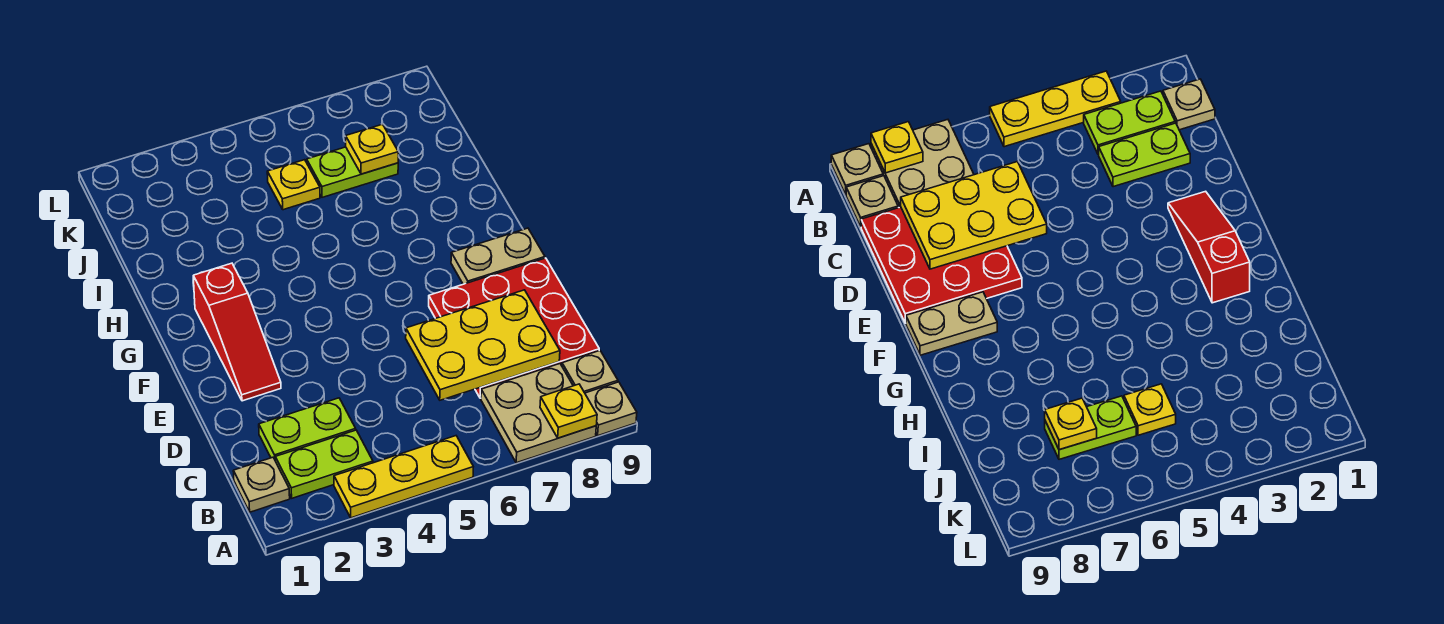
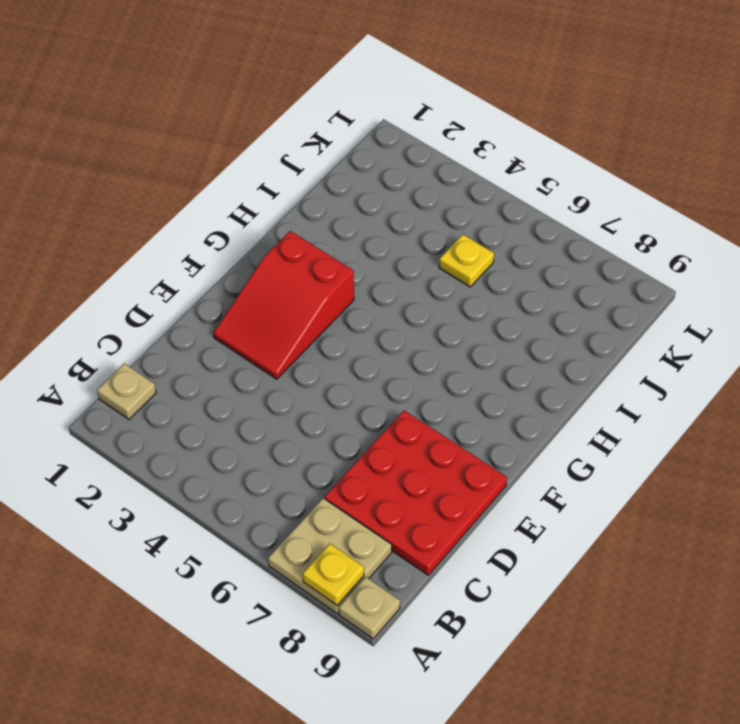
red slope E2:G3 level 1 top G -> red slope E2:G2 level 1 top G
none -> yellow plate A3:A5 level 1
none -> lime plate B2:B3 level 1
none -> tan plate B9 level 1

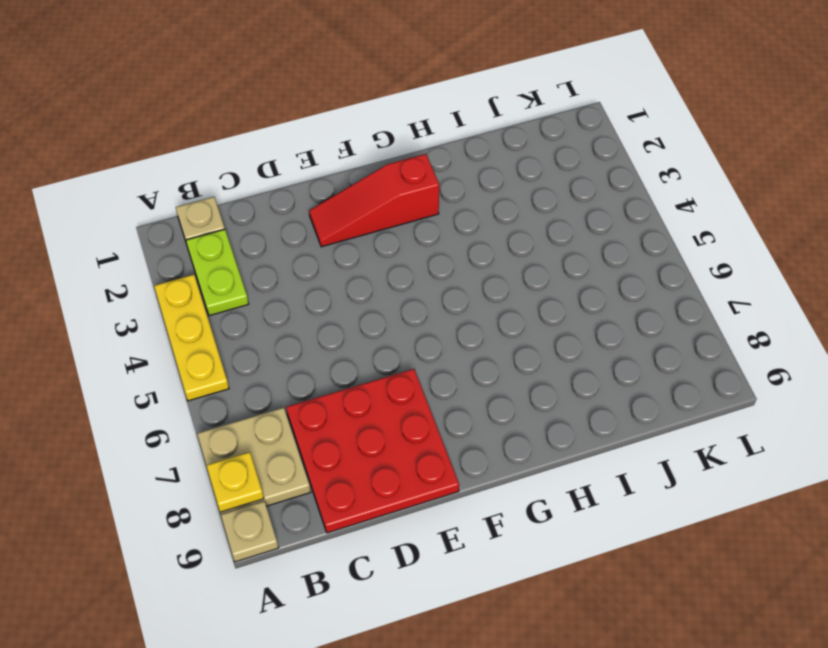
none -> tan plate B9 level 1
none -> lime plate C2:C3 level 1
none -> tan plate F8:F9 level 1

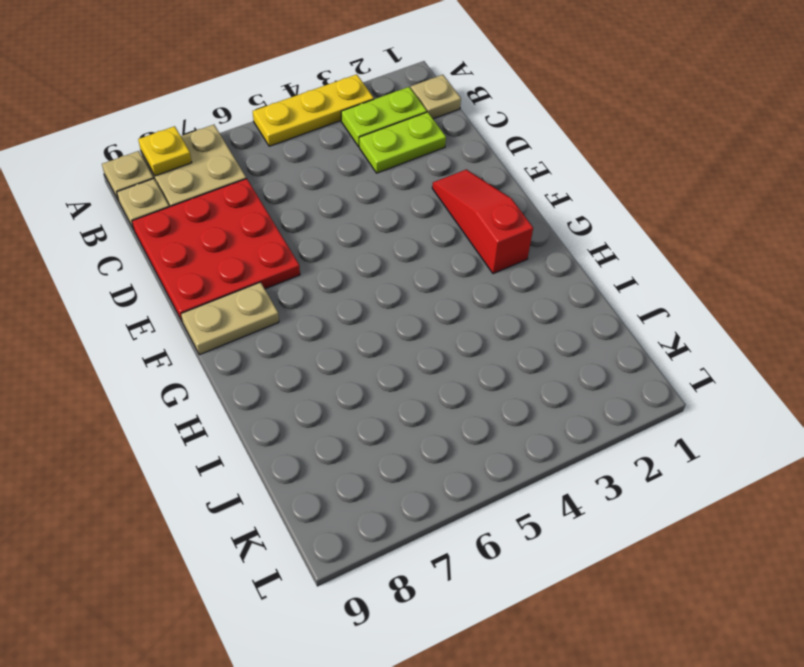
none -> yellow plate J5 level 1
none -> lime plate J6:J7 level 1
none -> yellow plate C6:D8 level 2

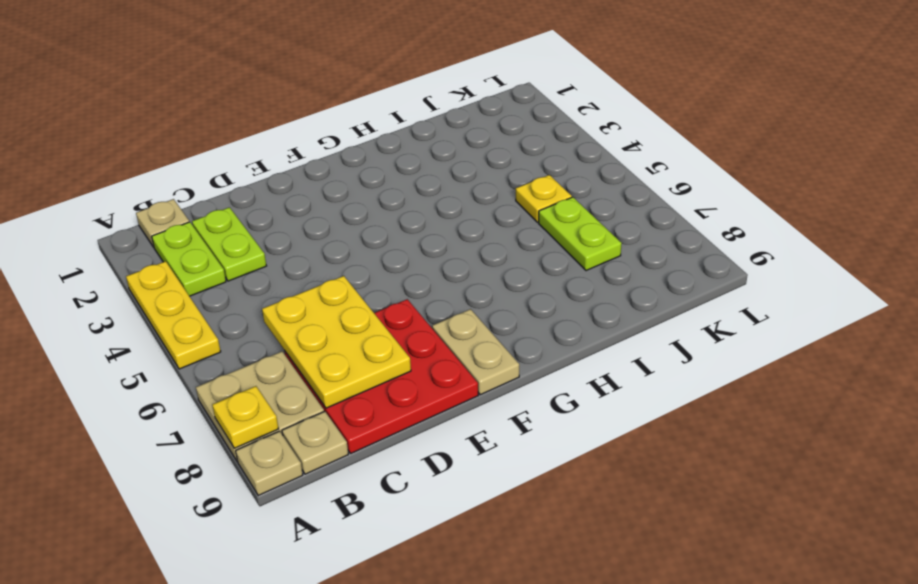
none -> red slope E2:G2 level 1 top G
none -> yellow plate J7 level 2

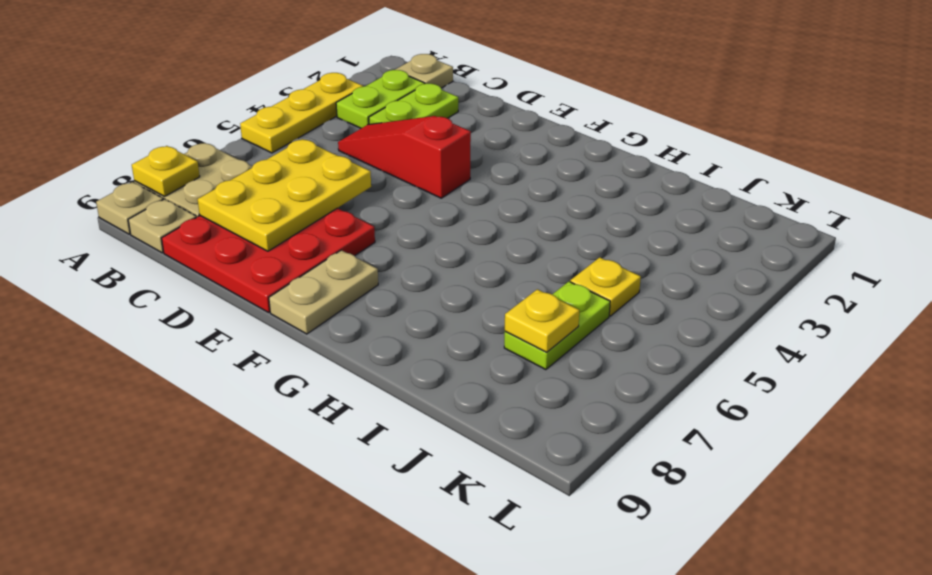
red slope C4:E4 level 1 top E -> red slope E2:G2 level 1 top G

